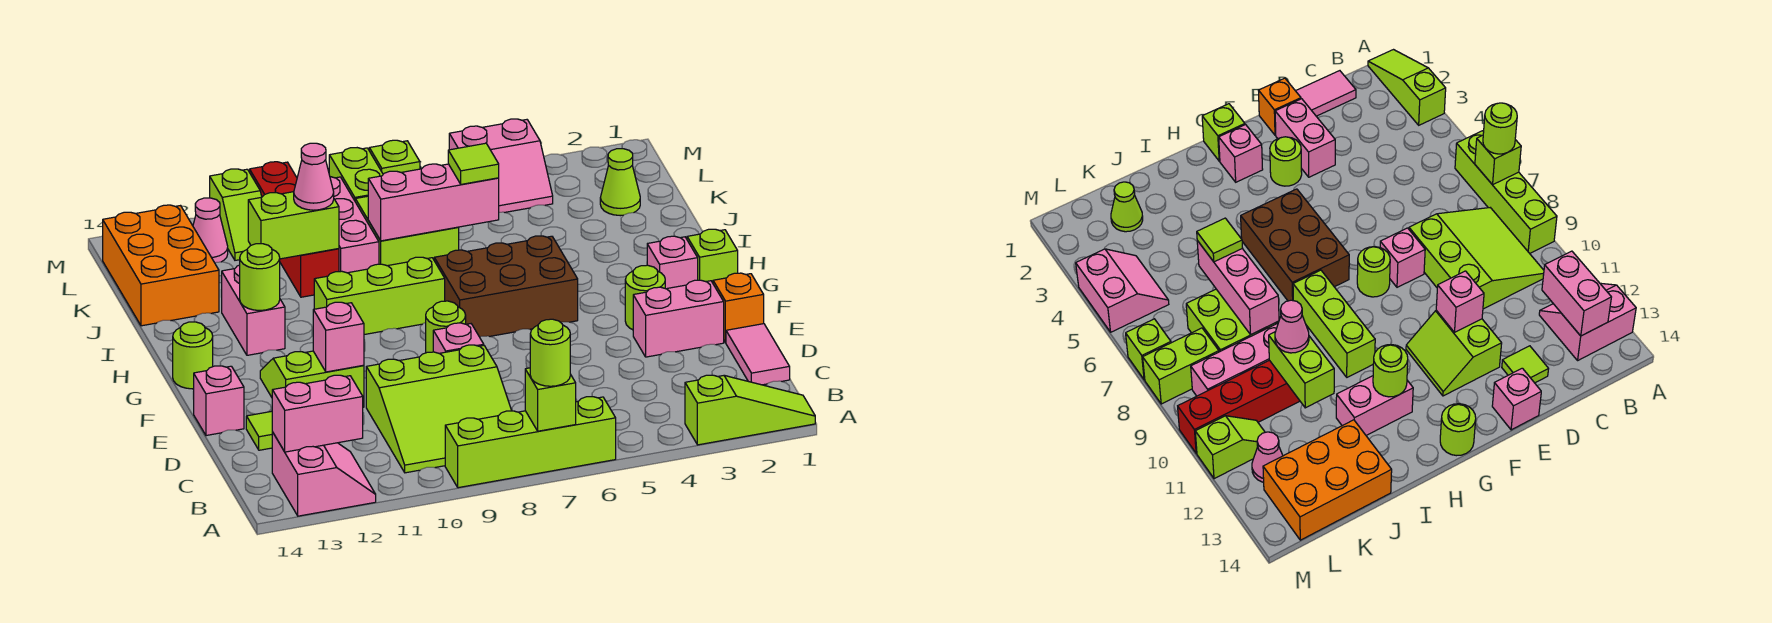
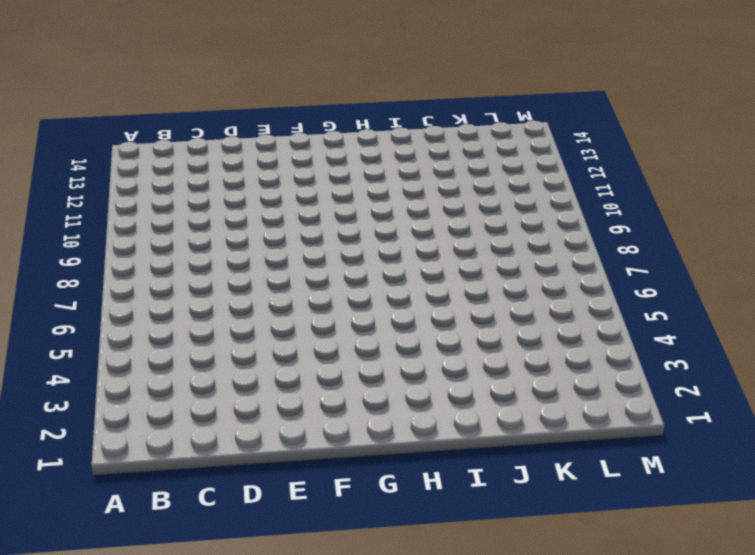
none -> lime slope A1:A3 level 1 top 3
none -> lime brick A6:A9 level 1
none -> pink slope A12:B13 level 1 top 13
none -> lime slope B8:D10 level 1 top D

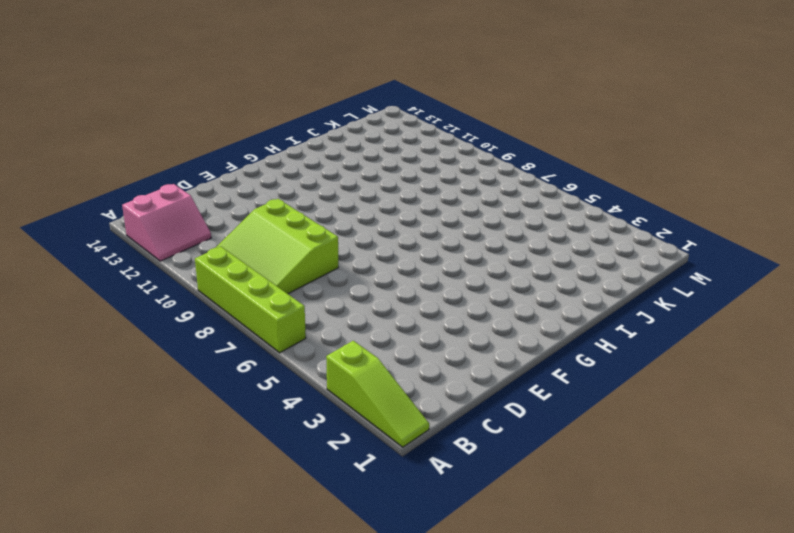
none -> pink tile C1:D1 level 1
none -> lime tile D13 level 1
none -> orange brick E1 level 1
none -> pink brick E2:E3 level 1

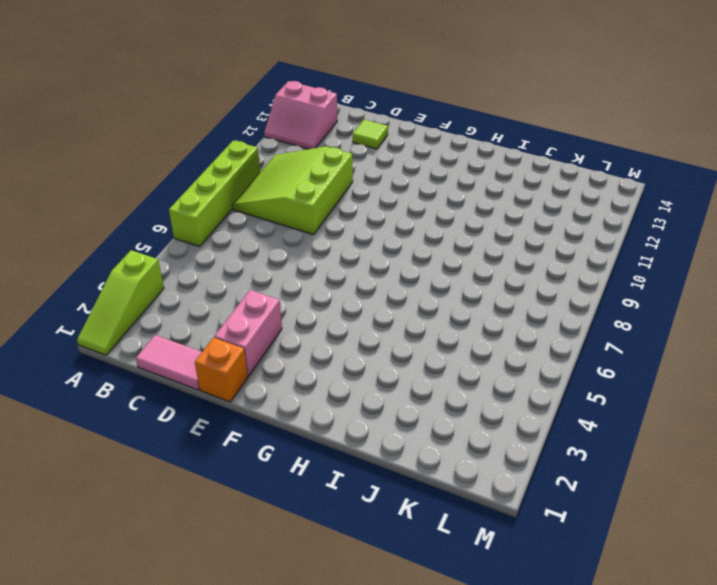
none -> pink brick E8 level 1
none -> lime slope E11:F12 level 1 top E
none -> pink brick E14 level 1
none -> lime round brick F3 level 1

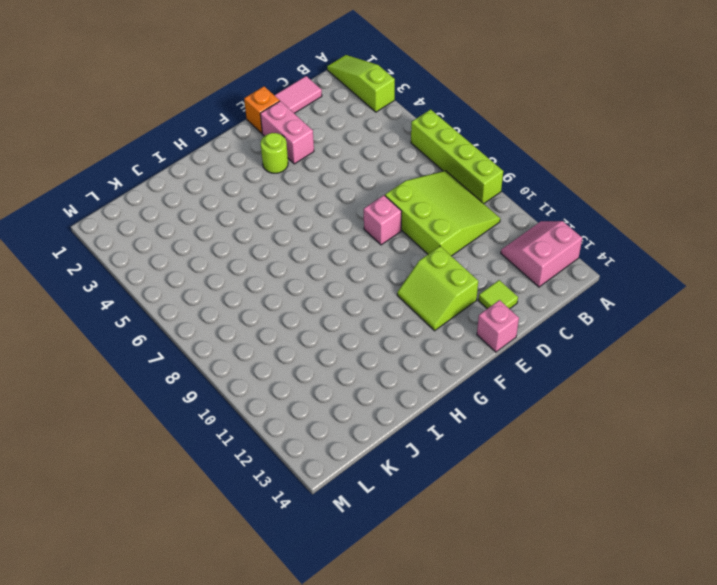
none -> lime round brick F8 level 1
none -> lime brick G1 level 1
none -> pink brick G2 level 1
none -> brown brick G5:H7 level 1

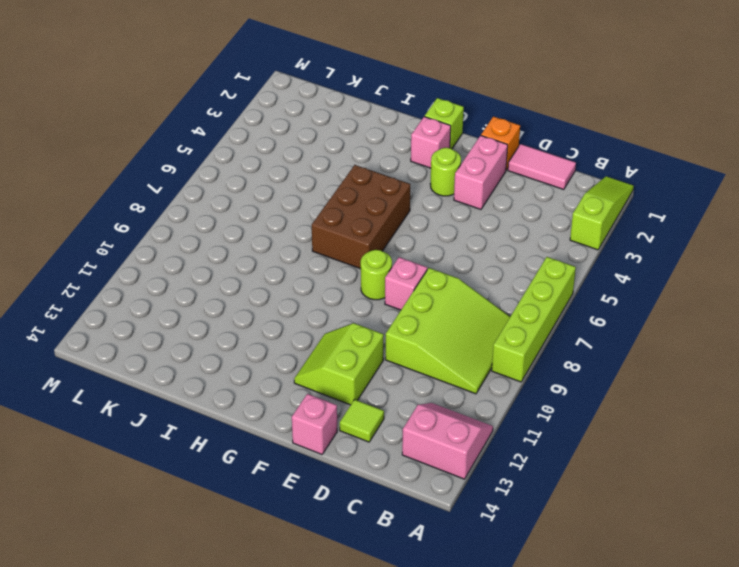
none -> lime round brick G14 level 1
none -> lime brick H8:H10 level 1
none -> pink brick H12:I12 level 1
none -> lime brick J7:K8 level 1

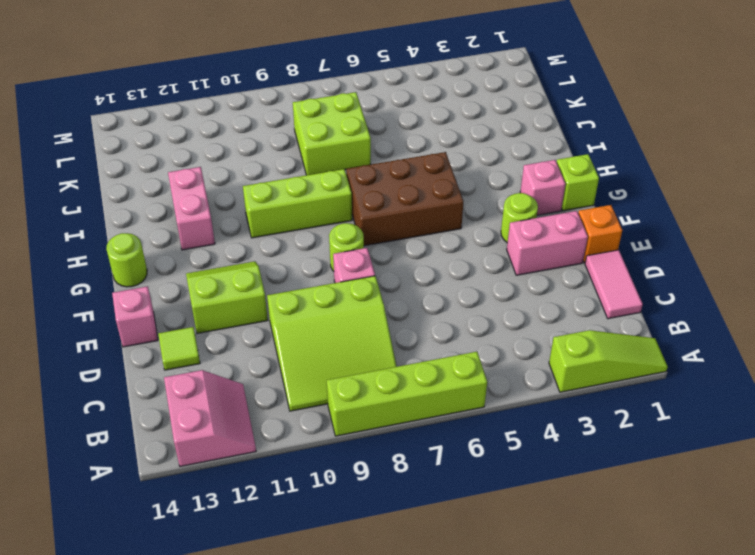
none -> pink brick J9:L9 level 1
none -> red brick J10:M10 level 1
none -> orange brick J13:L14 level 1
none -> lime cone K2 level 1

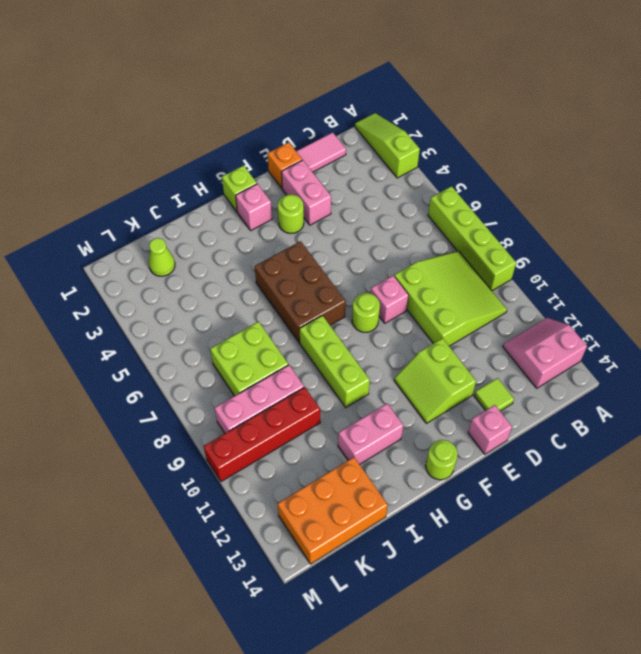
none -> pink slope L4:M5 level 1 top M
none -> lime brick L8:M8 level 1
none -> lime slope L11:M11 level 1 top M
none -> pink cone L12 level 1

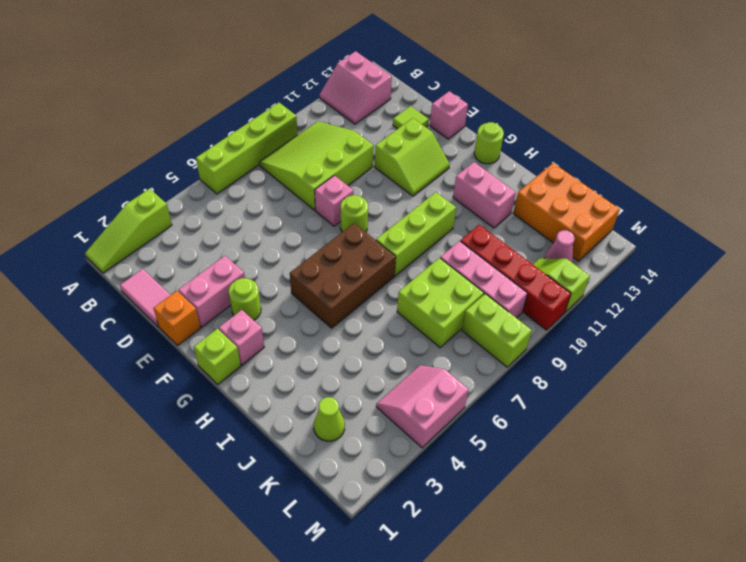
none -> lime brick M7 level 1
none -> lime brick A7 level 2
none -> pink brick B12:B13 level 2
none -> pink brick E11 level 2

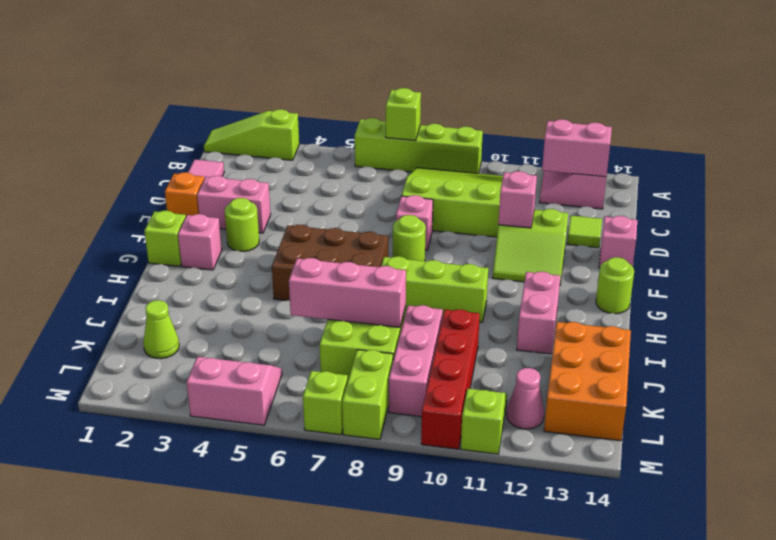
none -> lime round brick H12 level 2
none -> lime brick J10:J11 level 2
none -> lime round brick A7 level 3
none -> lime tile J6 level 3

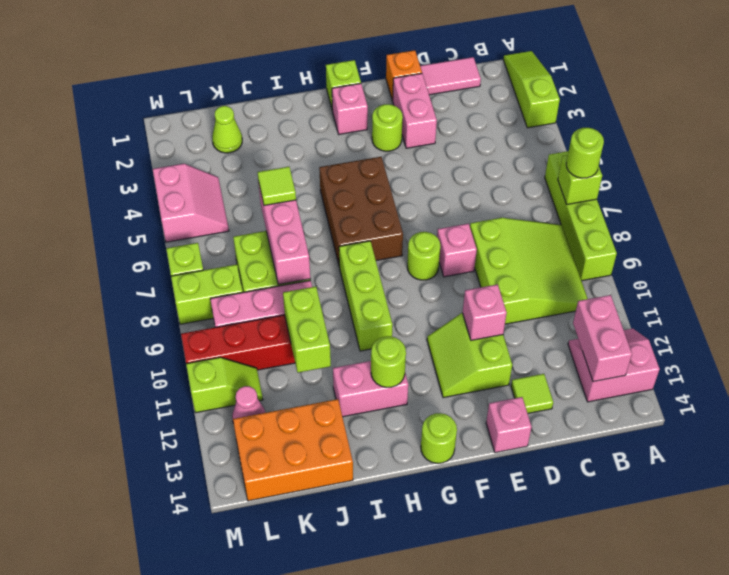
none -> pink cone J10 level 3

